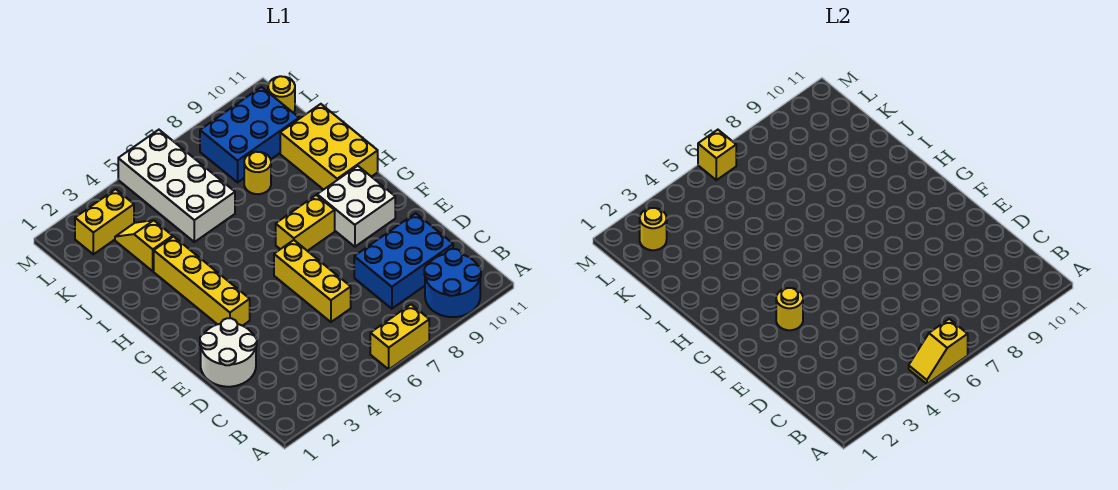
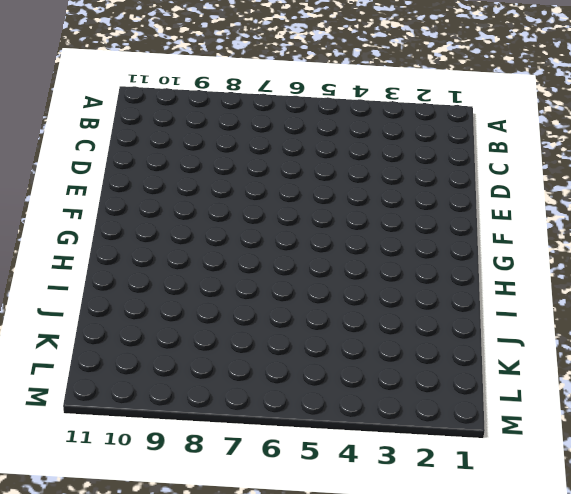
none -> yellow brick A6:A7 level 1
none -> blue round brick A9:B10 level 1
none -> blue brick C8:D10 level 1

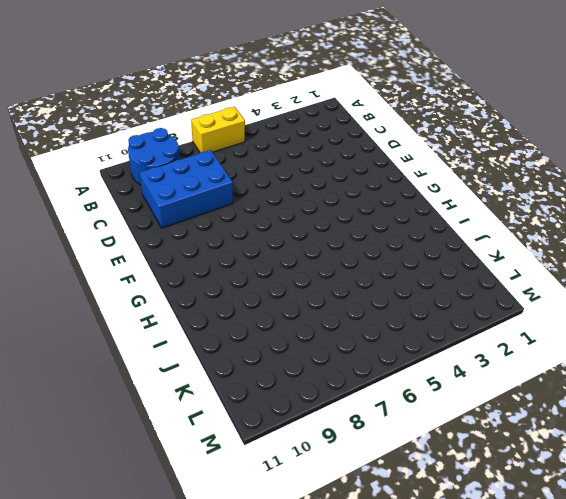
none -> white round brick D1:E2 level 1
none -> yellow brick D6:F6 level 1
none -> yellow brick F3:I3 level 1

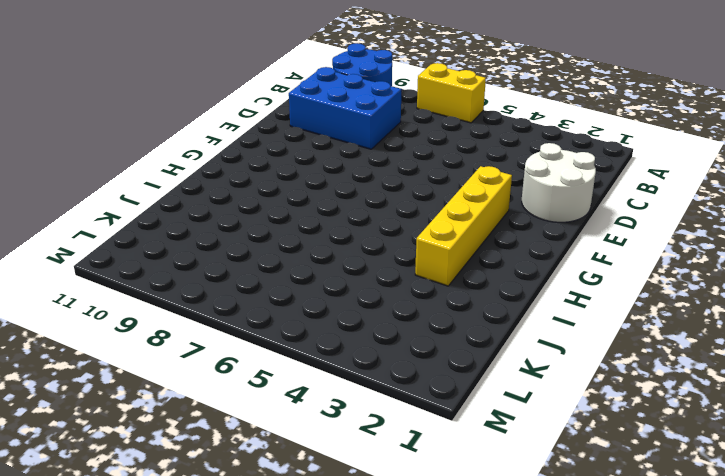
none -> yellow brick D6:F6 level 1
none -> white brick F9:G10 level 1
none -> yellow brick G7:G8 level 1

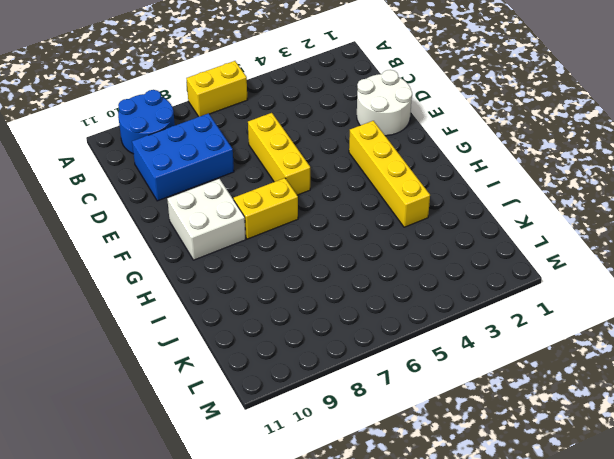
none -> yellow brick H10:J11 level 1
none -> yellow slope J3:K3 level 1 top J
none -> white brick J5:M6 level 1

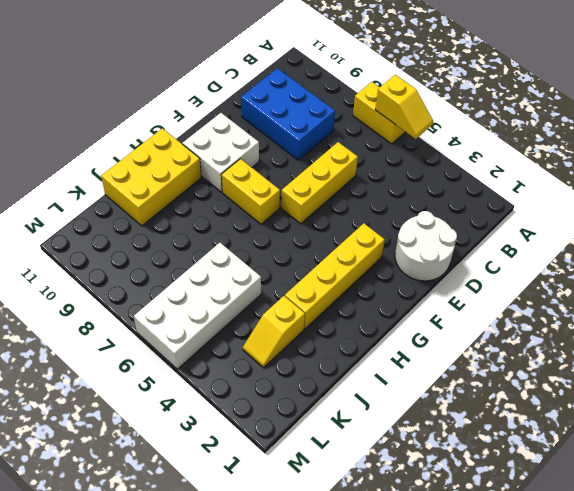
none -> blue round brick A9:B10 level 1
none -> yellow round brick J8 level 1
none -> blue brick K8:L10 level 1

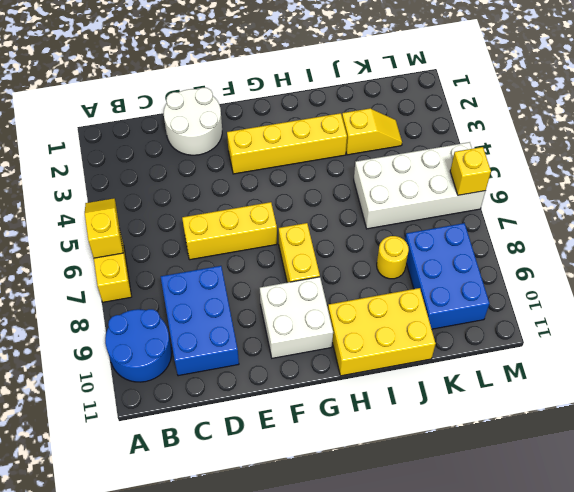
none -> yellow brick L2:L3 level 1
none -> yellow round brick L11 level 1
none -> yellow round brick F3 level 2

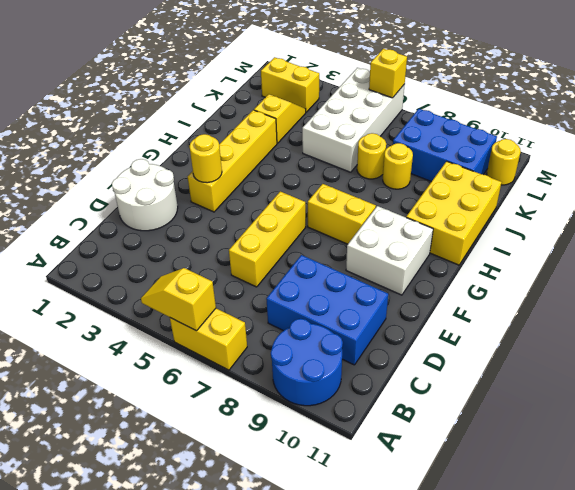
yellow round brick J7 level 1 -> yellow round brick L2 level 2

